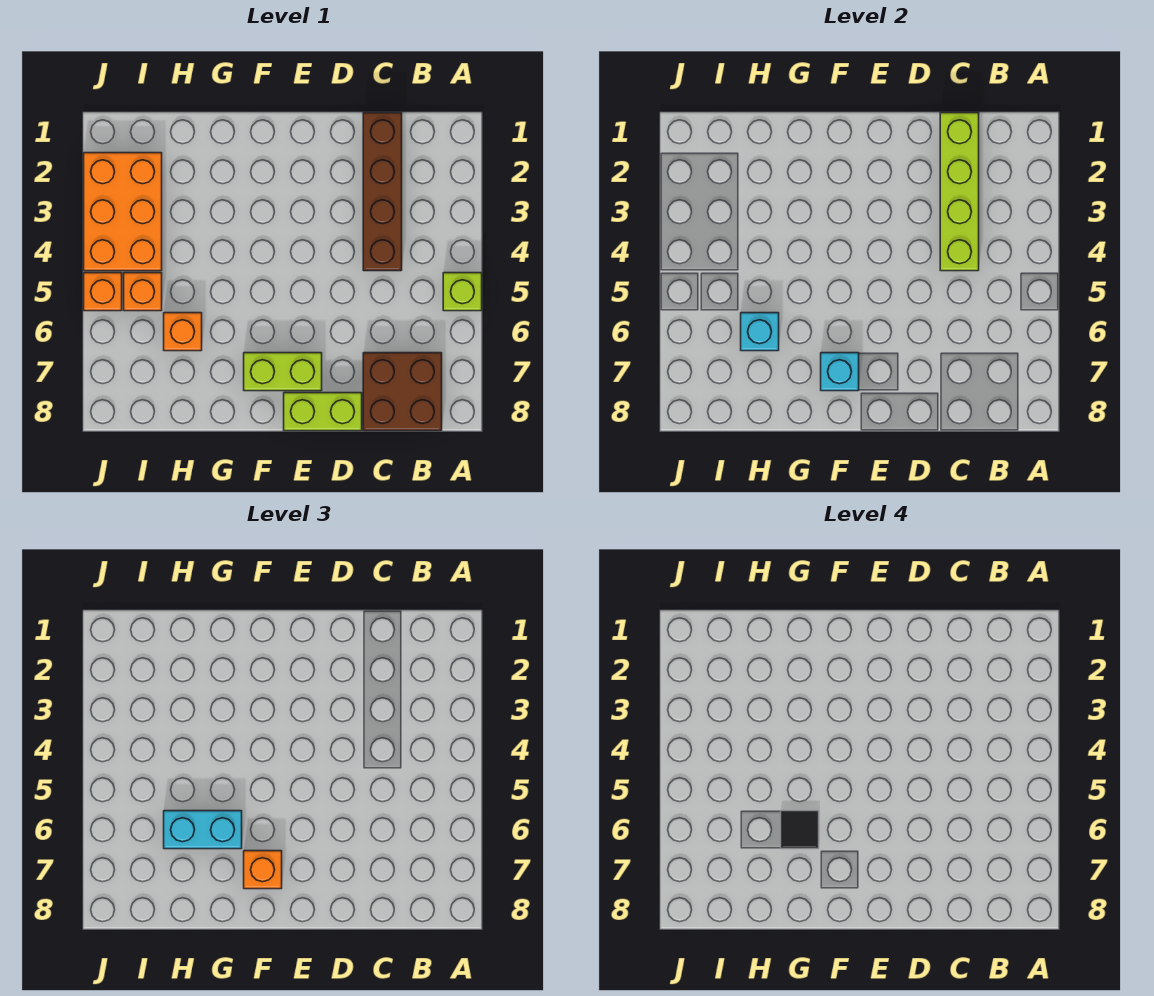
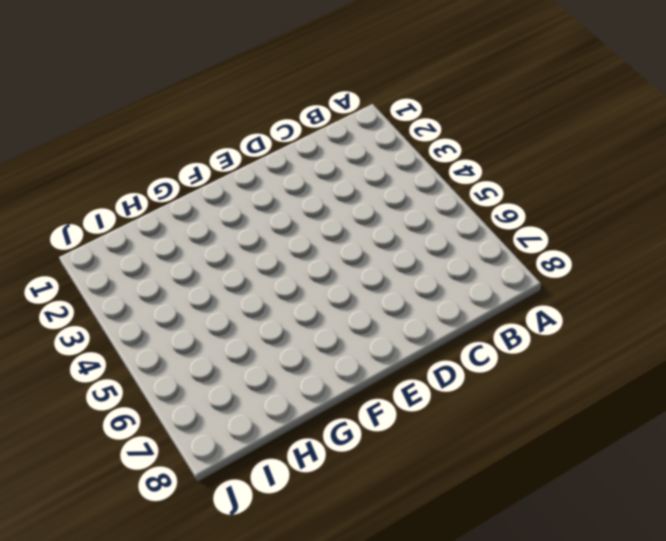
none -> lime brick A5 level 1
none -> brown brick B7:C8 level 1
none -> brown brick C1:C4 level 1

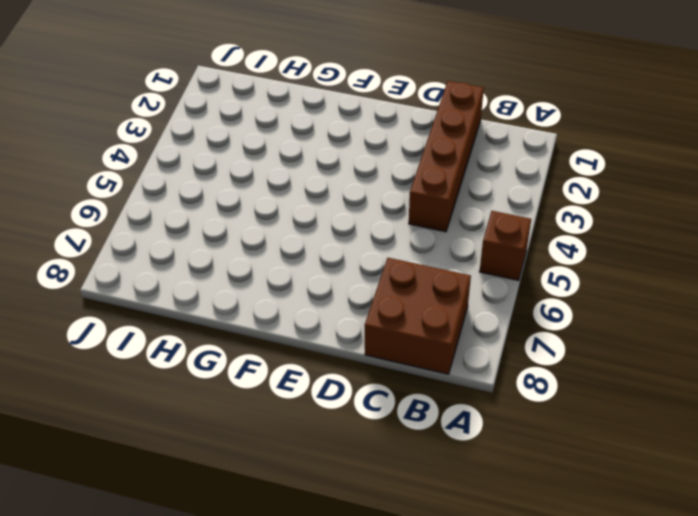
brown brick A5 level 1 -> lime brick A5 level 1
none -> lime brick D8:E8 level 1
none -> lime brick E7:F7 level 1
none -> orange brick H6 level 1

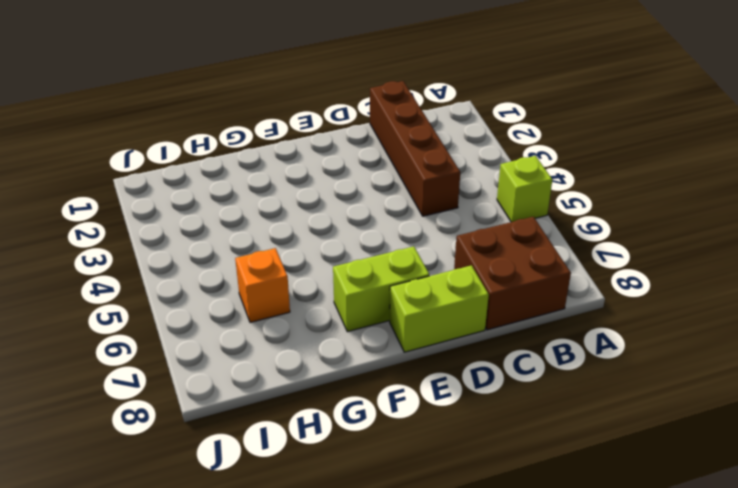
none -> orange brick I2:J4 level 1
none -> orange brick I5 level 1
none -> orange brick J5 level 1

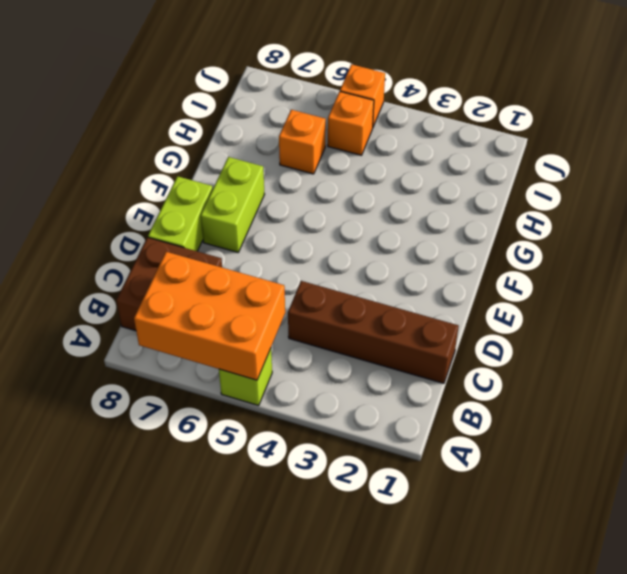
orange brick A5:B7 level 2 -> orange brick I2:J4 level 1
none -> lime brick C1:C4 level 2
none -> cyan brick F7 level 2
none -> cyan brick H6 level 2

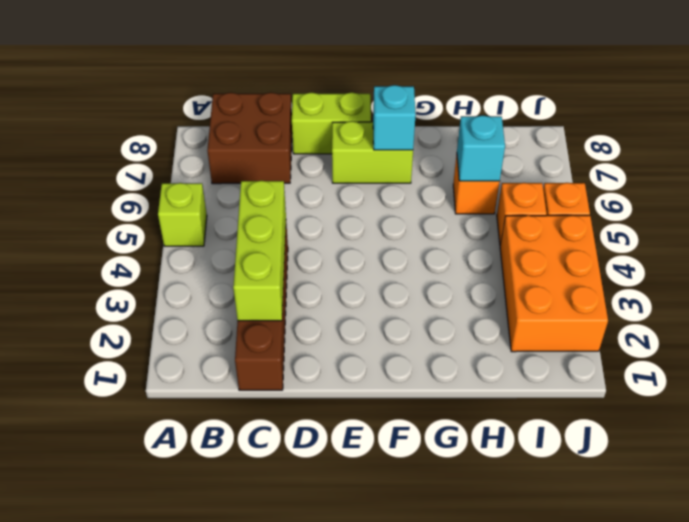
lime brick C2:C4 level 2 -> lime brick C1:C4 level 2
none -> orange brick F7 level 3
none -> cyan brick G6:H6 level 3
none -> black tile G6 level 4

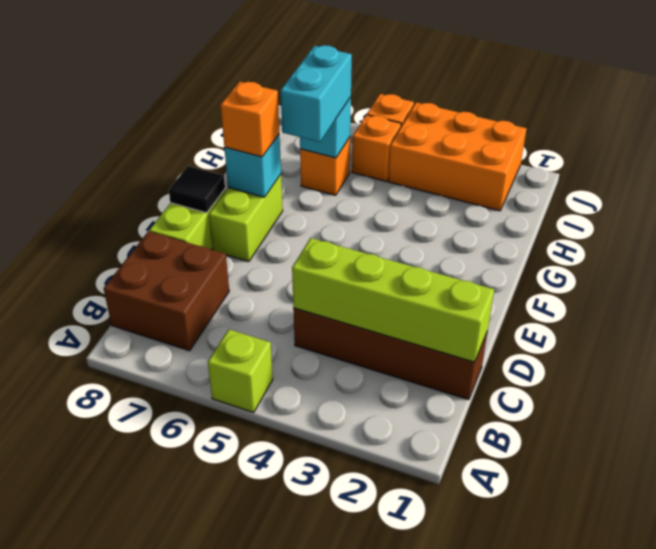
black tile E8 level 2 -> black tile G6 level 4

